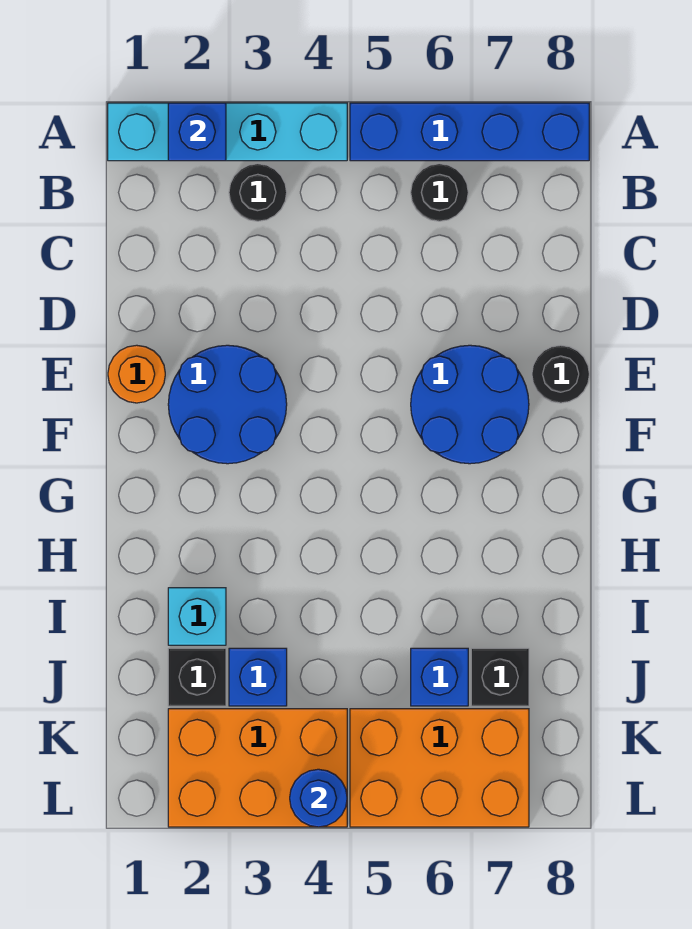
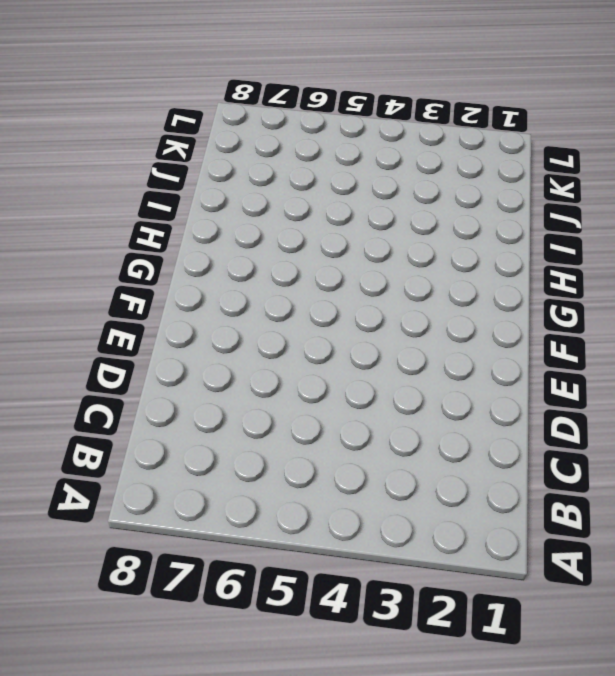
none -> cyan brick A1:A4 level 1
none -> blue brick A5:A8 level 1
none -> black round brick B3 level 1

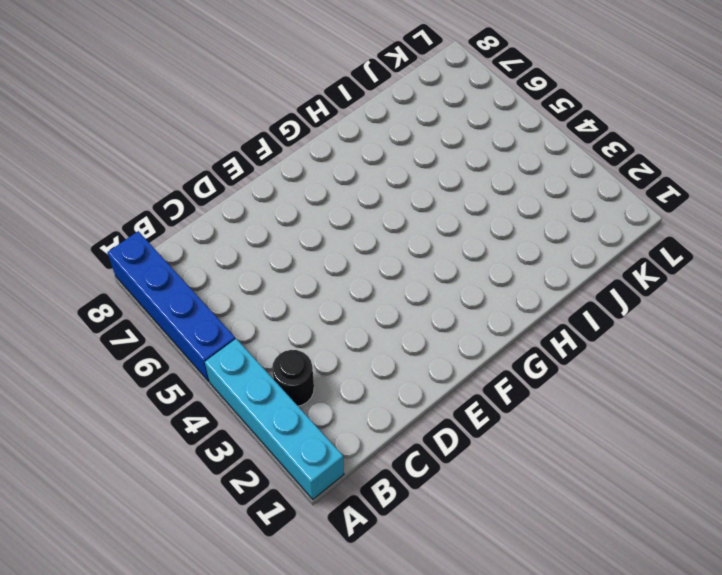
none -> black round brick B6 level 1
none -> orange round brick E1 level 1
none -> blue round brick E2:F3 level 1

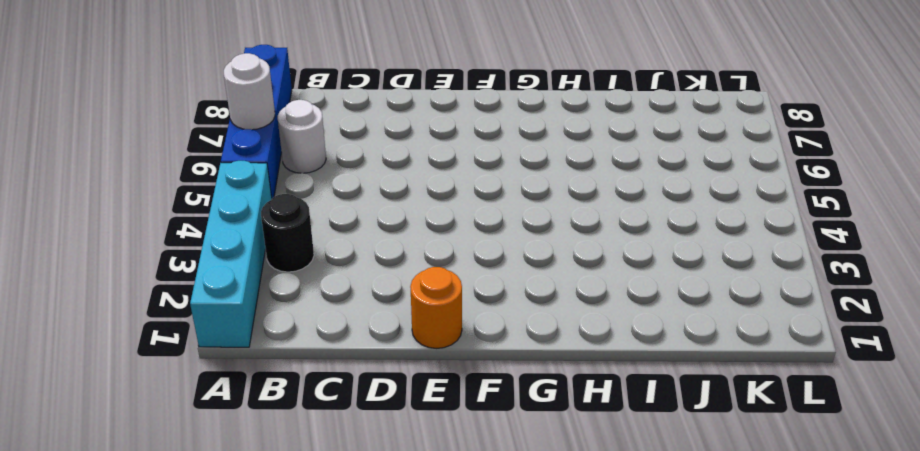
white round brick A6 level 2 -> none
white round brick B6 level 1 -> black round brick B6 level 1
none -> blue round brick E2:F3 level 1
none -> blue round brick E6:F7 level 1
none -> black round brick E8 level 1

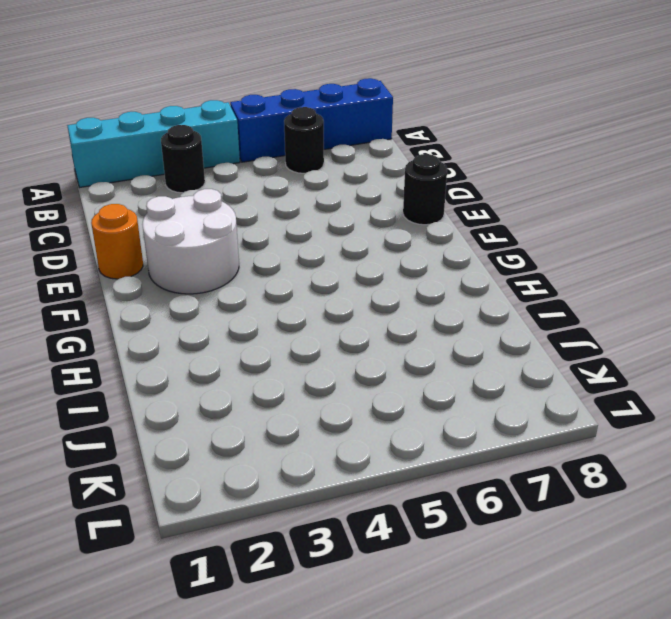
white round brick E2:F3 level 1 -> blue round brick E2:F3 level 1
none -> blue round brick E6:F7 level 1
none -> cyan brick I2 level 1
none -> black brick J2 level 1

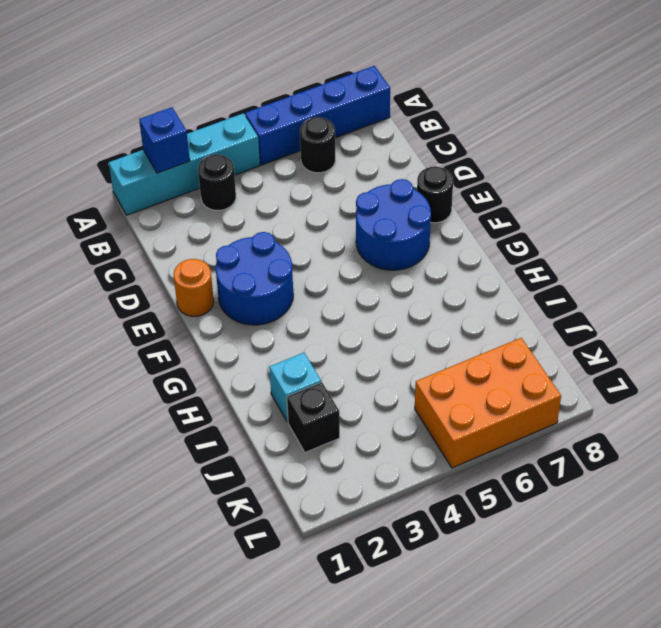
none -> blue brick J3 level 1
none -> blue brick J6 level 1
none -> black brick J7 level 1

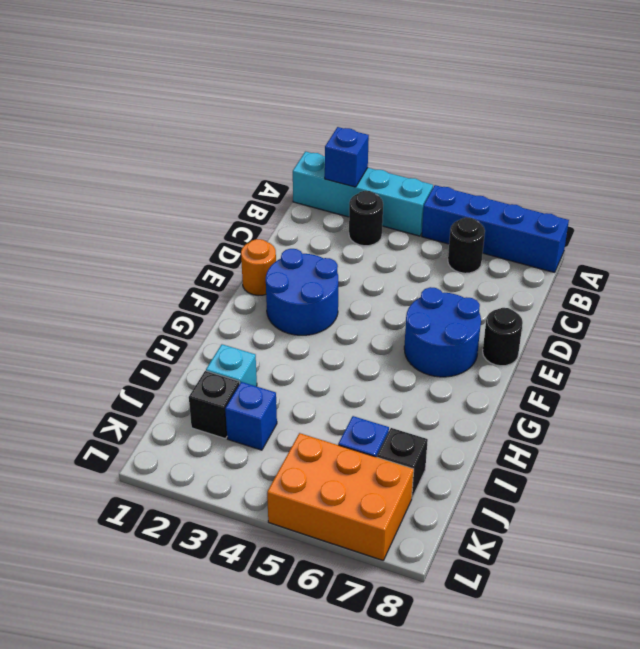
none -> orange brick K2:L4 level 1
none -> blue round brick L4 level 2

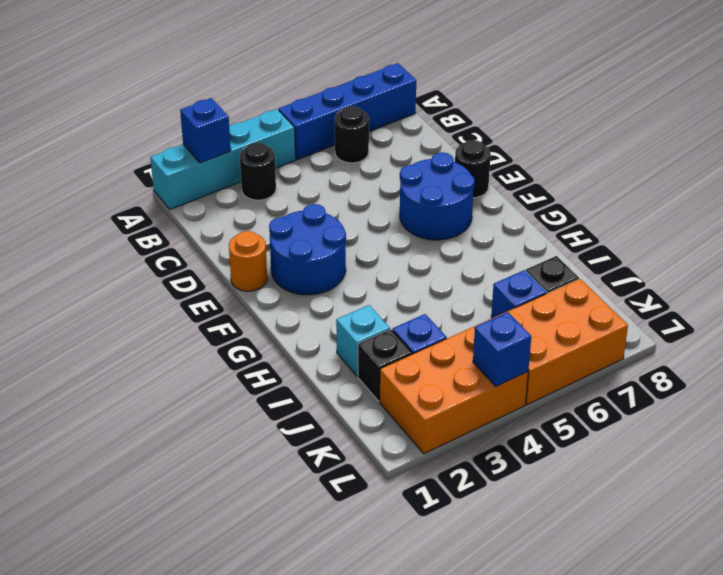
blue brick L4 level 2 -> blue round brick L4 level 2

